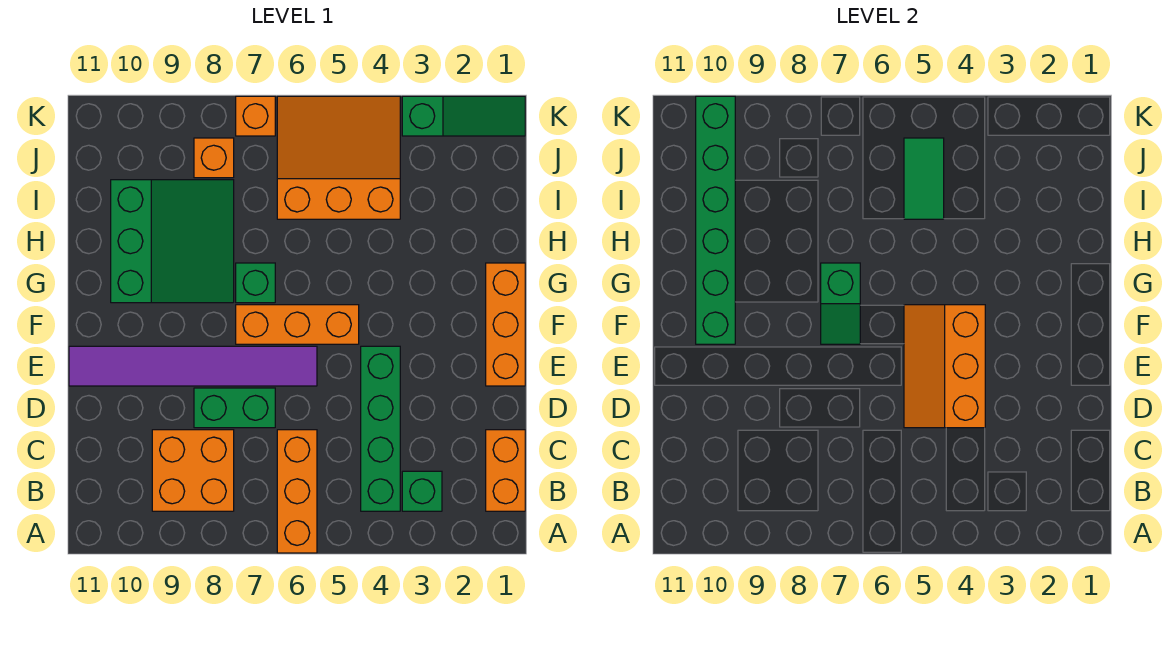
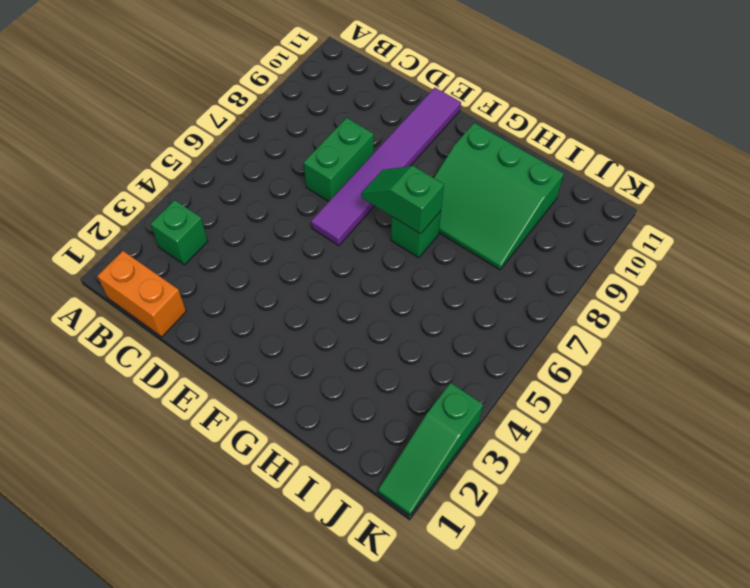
none -> orange brick A6:C6 level 1
none -> green brick B4:E4 level 1
none -> orange brick B8:C9 level 1

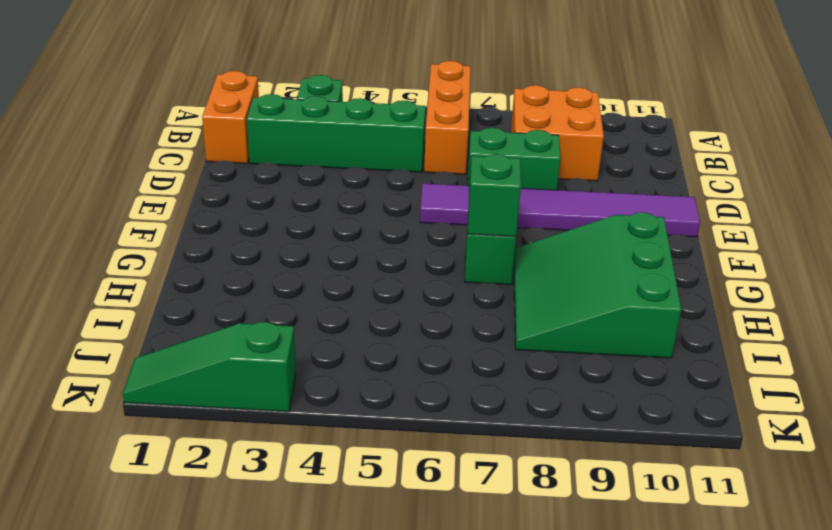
green brick C2:C5 level 1 -> green brick B4:E4 level 1
none -> orange brick E1:G1 level 1
none -> orange brick F5:F7 level 1
none -> orange slope I4:K6 level 1 top I

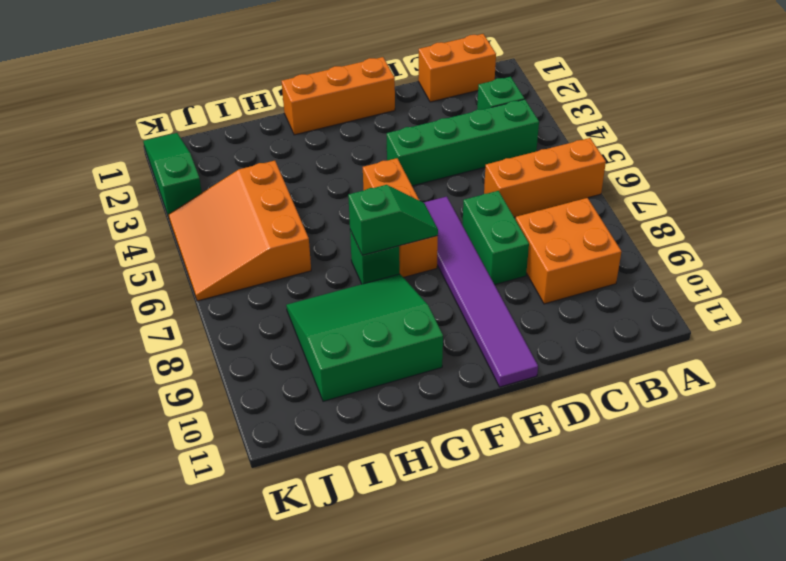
none -> orange brick J8 level 1
none -> orange brick K7 level 1
none -> orange slope D4:F5 level 2 top 4

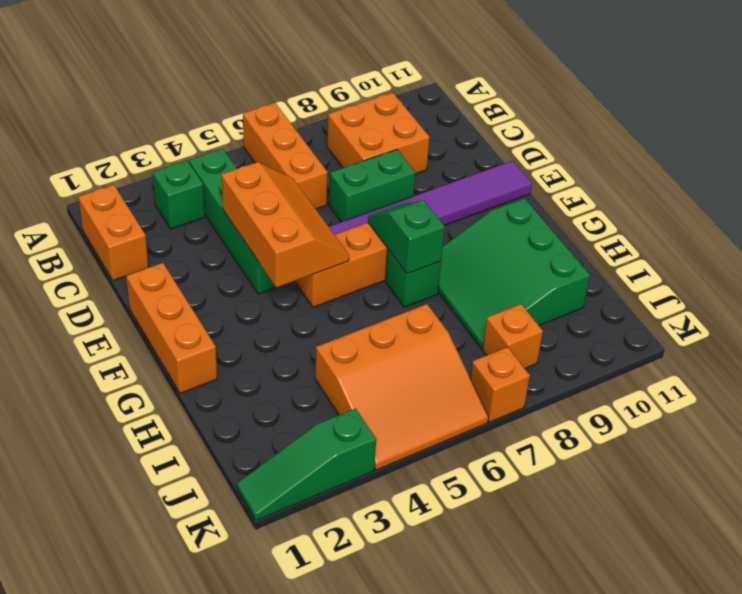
none -> green brick F10:K10 level 2
none -> green tile I5:J5 level 2

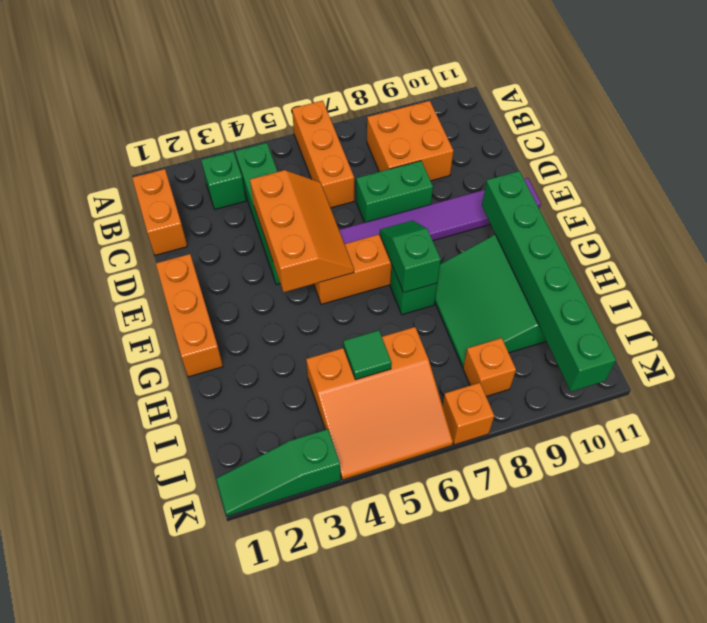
green tile I5 level 2 -> green tile I5:J5 level 2

